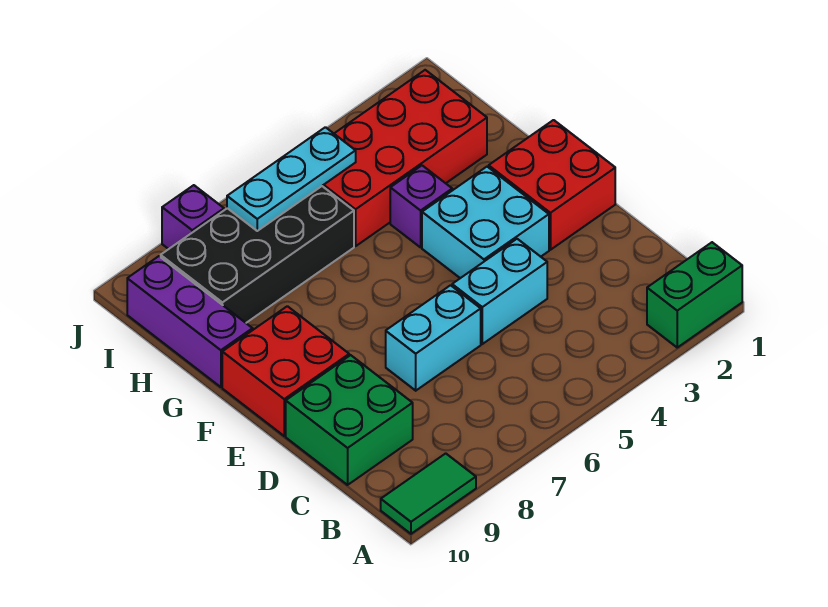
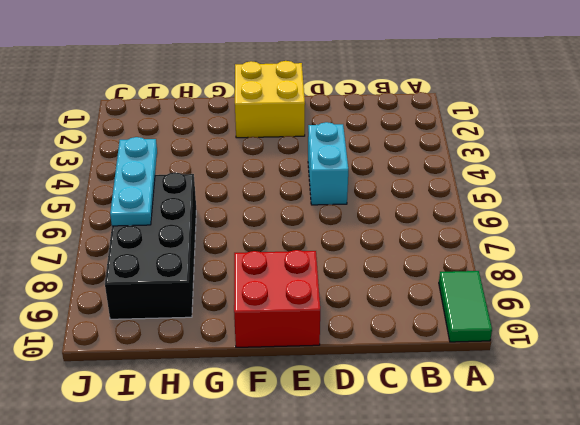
yellow brick E1:F2 level 1 -> red brick E1:F2 level 1
none -> green brick A1:A2 level 1
none -> green brick C9:D10 level 1
none -> cyan brick D6:D7 level 1

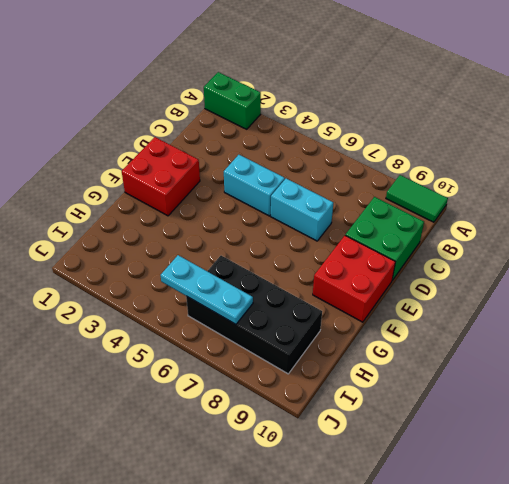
none -> cyan brick E3:F4 level 1
none -> purple brick G4 level 1
none -> purple brick G10:I10 level 1

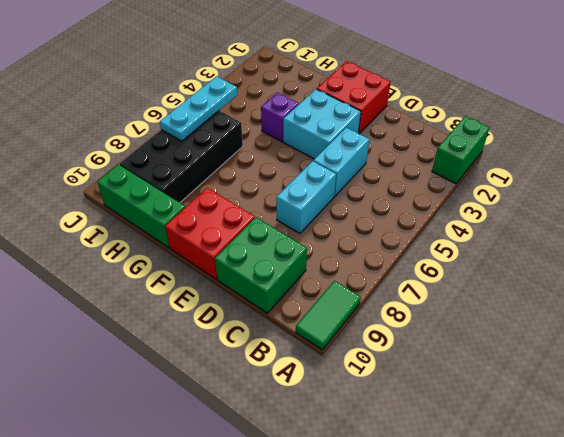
green brick G10:I10 level 1 -> purple brick G10:I10 level 1
none -> red brick H2:I5 level 1
none -> purple brick J8 level 1

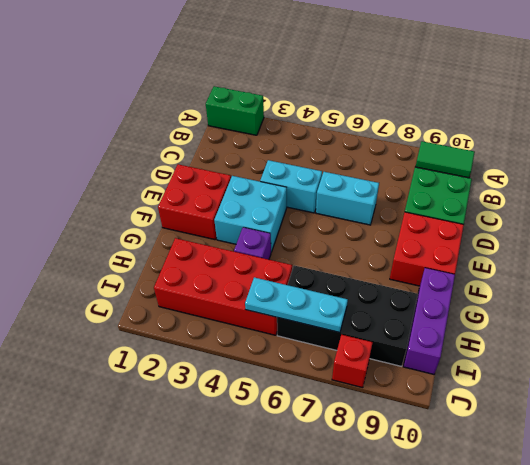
red brick J8 level 1 -> purple brick J8 level 1

